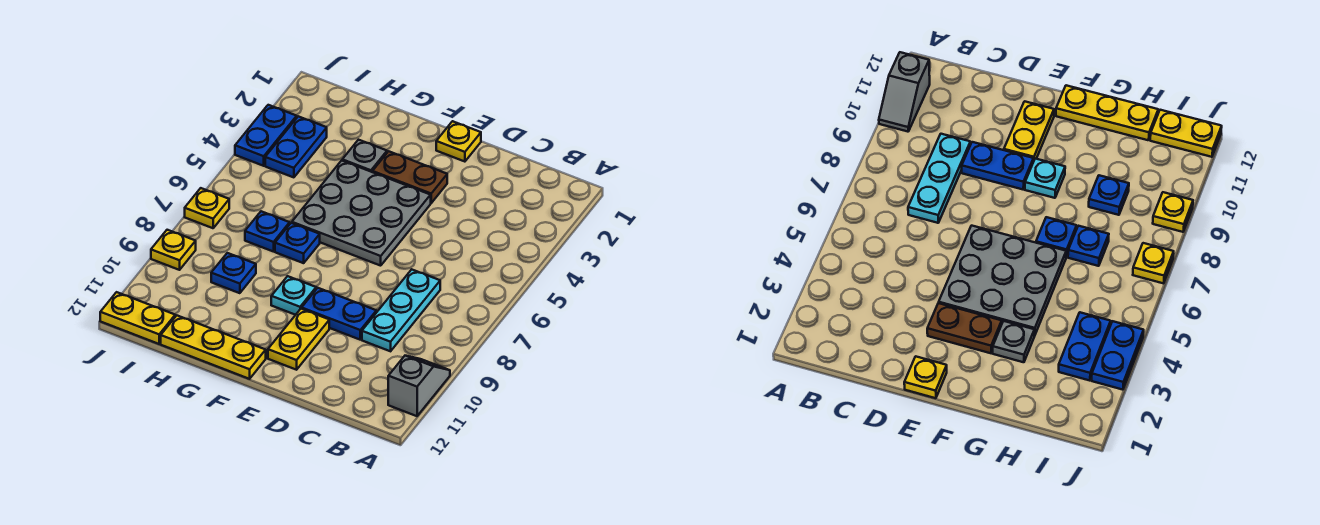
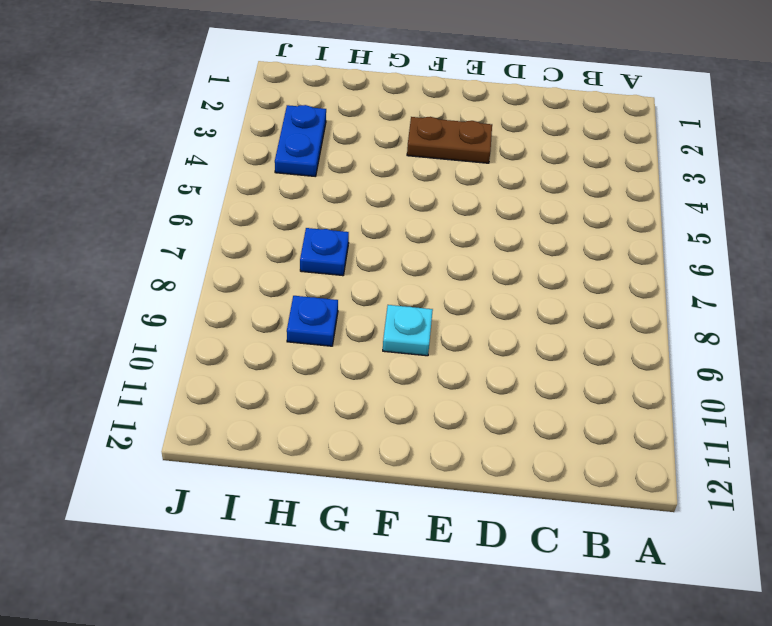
none -> grey slope A10:A11 level 1 top 11
none -> cyan plate C7:C9 level 1
none -> blue plate D9:E9 level 1

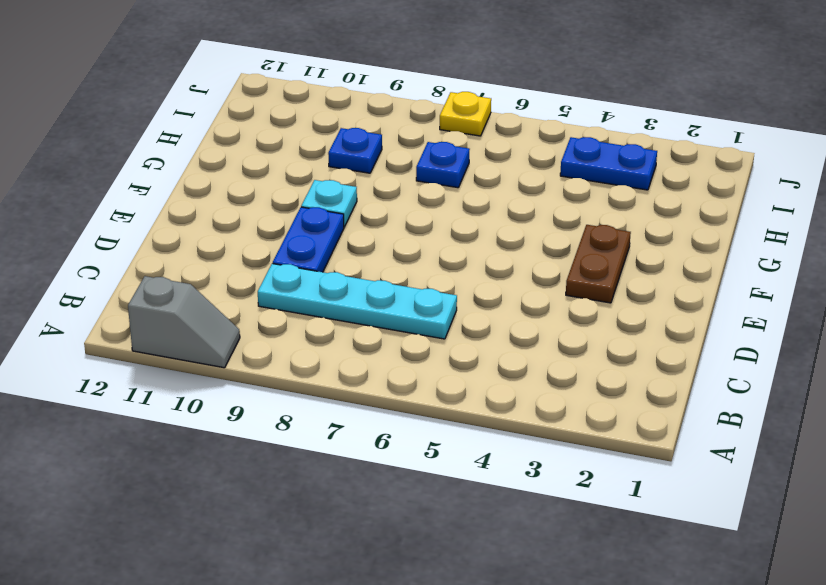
cyan plate C6:C9 level 1 -> cyan plate C7:C9 level 1
none -> yellow plate E1 level 1
none -> grey plate E4:G6 level 1
none -> yellow plate E10:E11 level 1

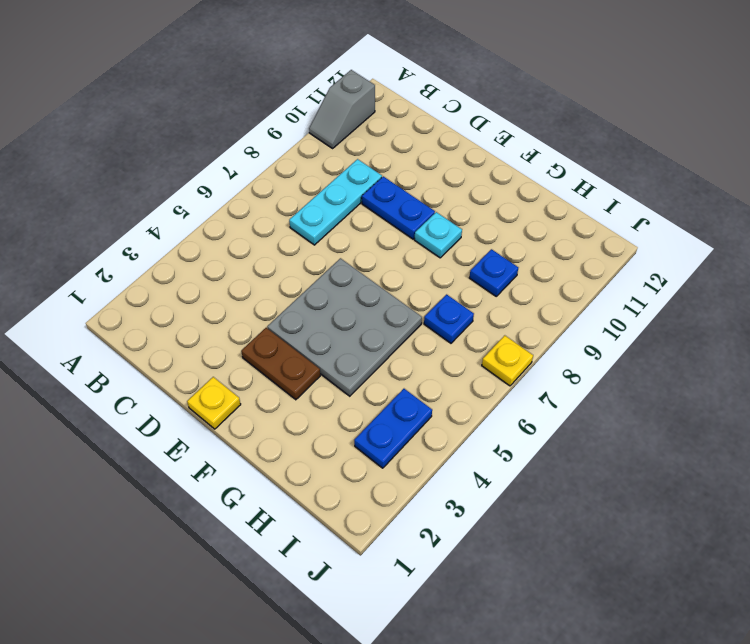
none -> yellow plate E10:E11 level 1
none -> yellow plate F12:H12 level 1
none -> grey plate G3 level 1

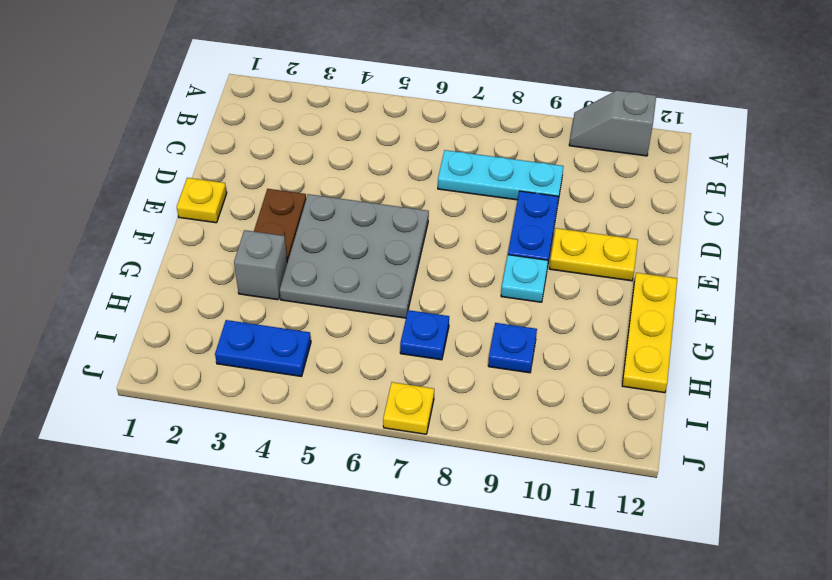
grey brick G3 level 1 -> grey plate G3 level 1
none -> blue plate G7 level 1
none -> yellow plate I12:J12 level 1
none -> blue plate J3:J4 level 1

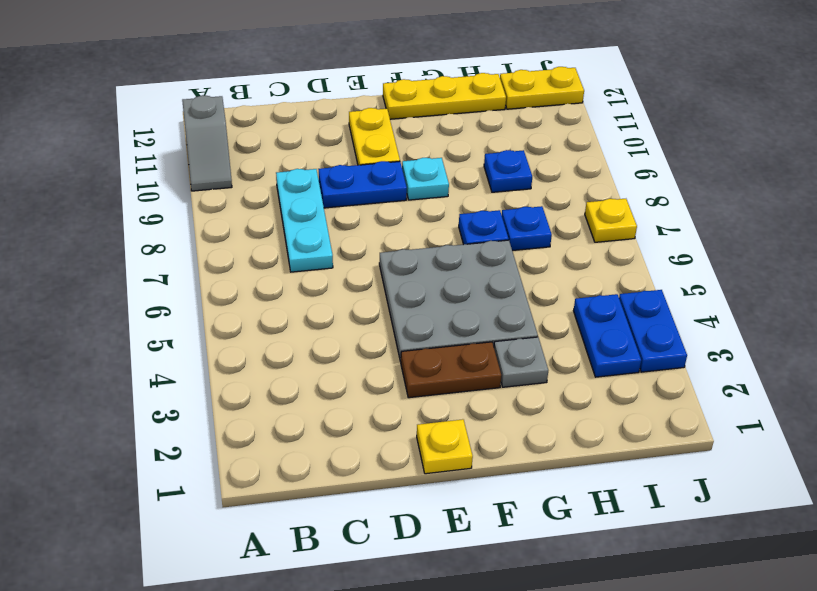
none -> yellow plate J9 level 1

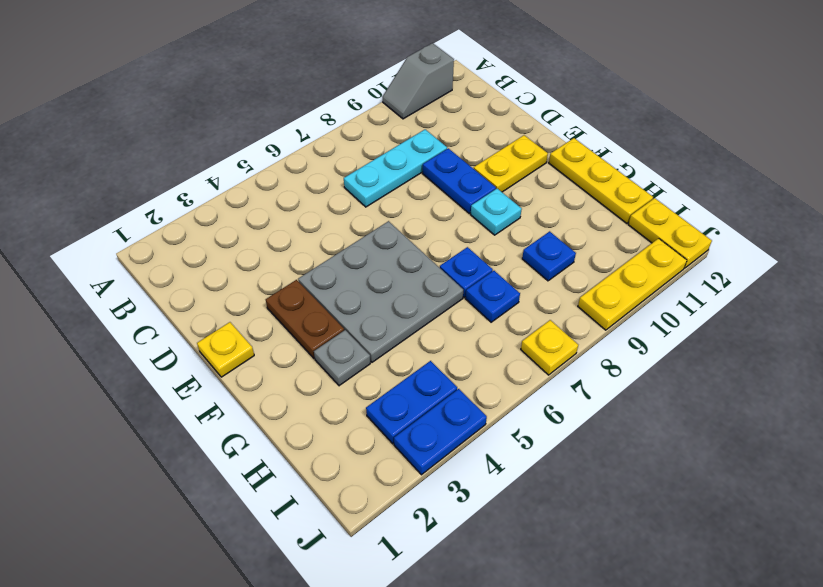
yellow plate J9:J11 level 1 -> yellow plate J9 level 1

